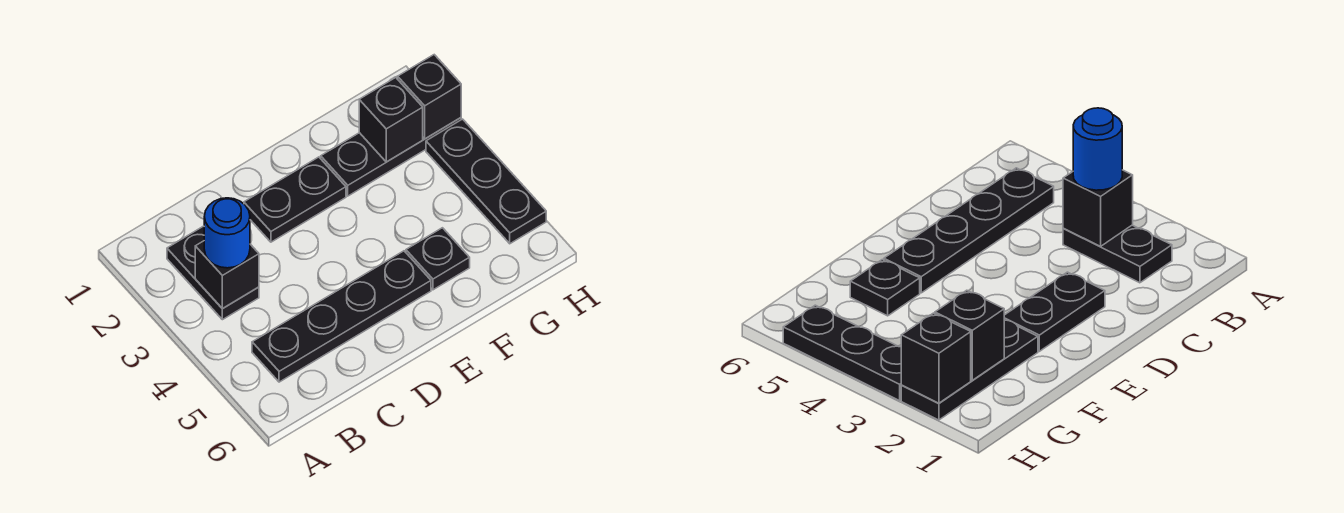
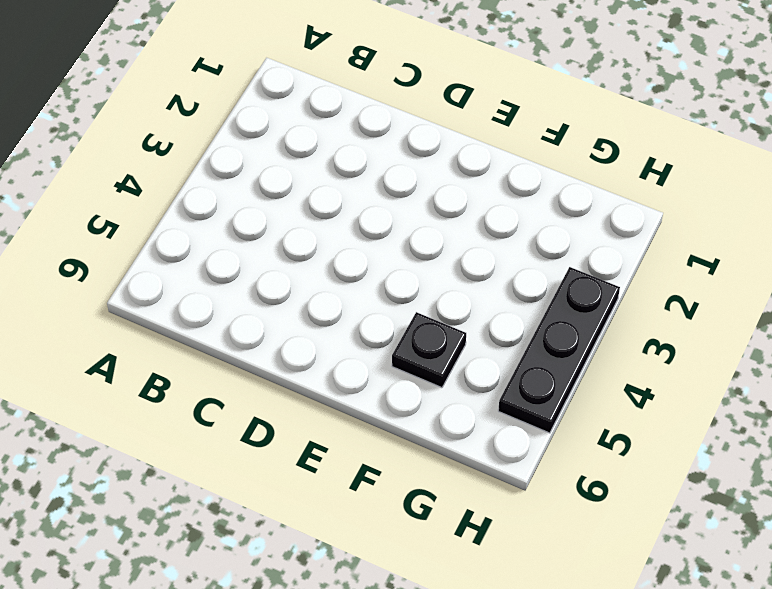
none -> black plate B2:B3 level 1
none -> black plate B5:E5 level 1

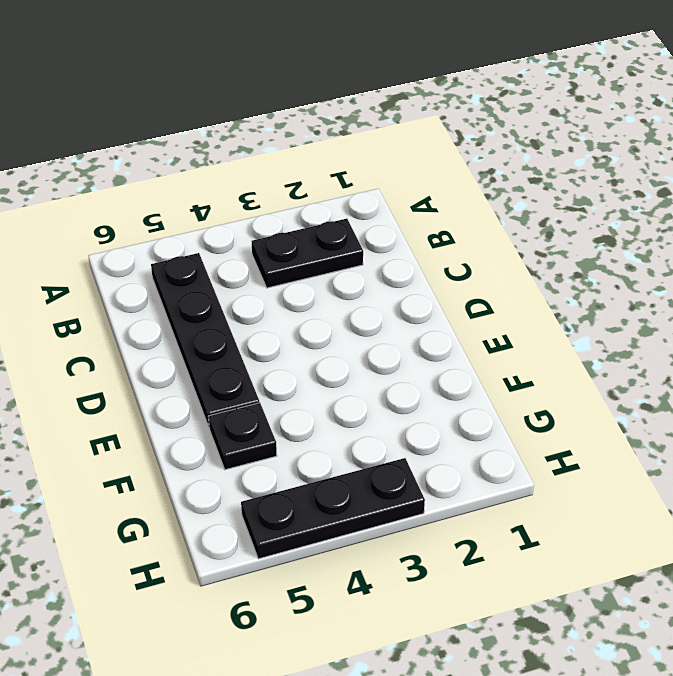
none -> black plate D2:E2 level 1
none -> black plate F2:H2 level 1

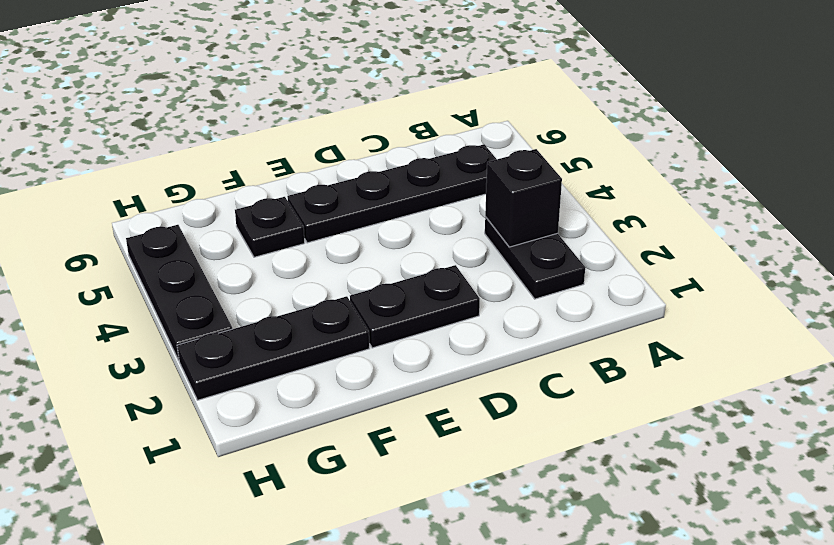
none -> black brick G2 level 2
none -> black brick H2 level 2

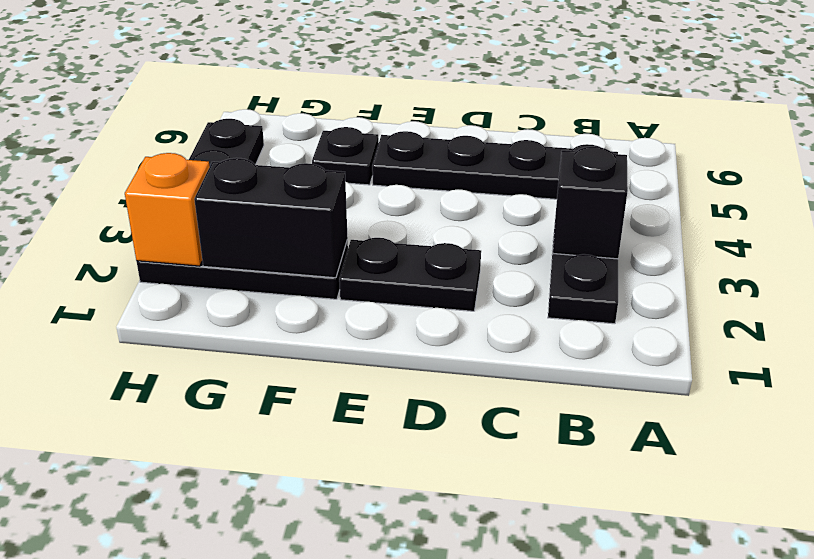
black brick F2:G2 level 2 -> black brick G2 level 2
orange brick H2 level 2 -> black brick H2 level 2
none -> blue round brick B3 level 3

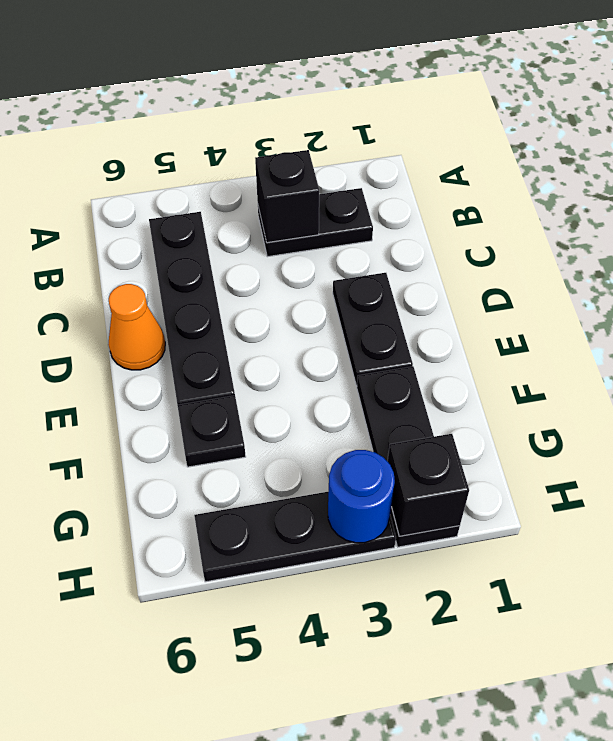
orange cone D6 level 1 -> none
blue round brick H3 level 2 -> blue round brick B3 level 3
none -> black brick G2 level 2

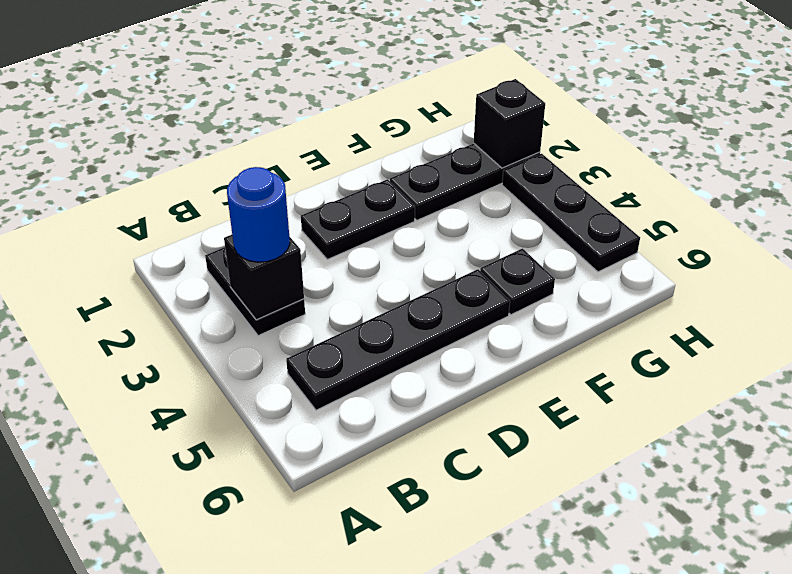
none -> black brick G2 level 2

